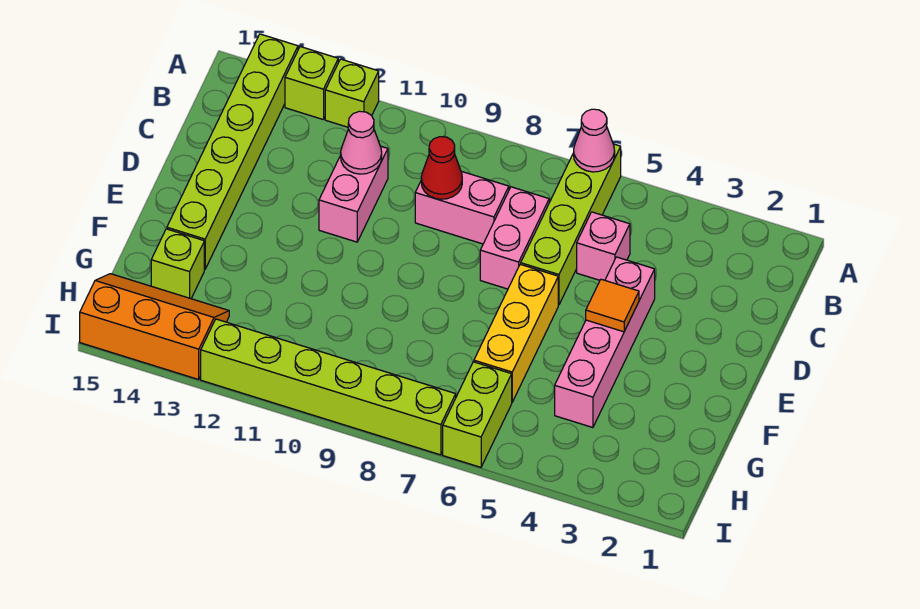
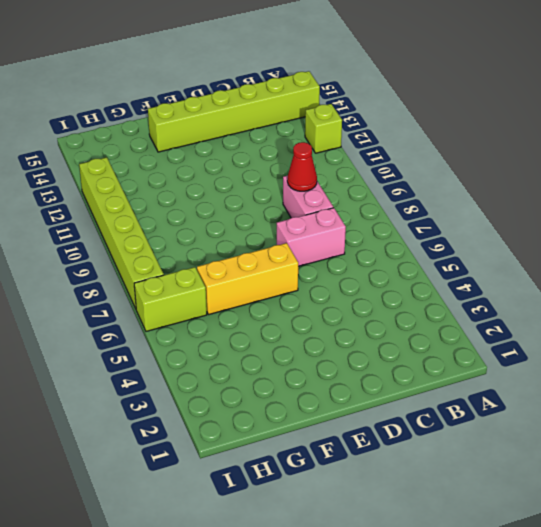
none -> lime brick A6:D6 level 1
none -> lime brick A13 level 1
none -> pink brick C5 level 1

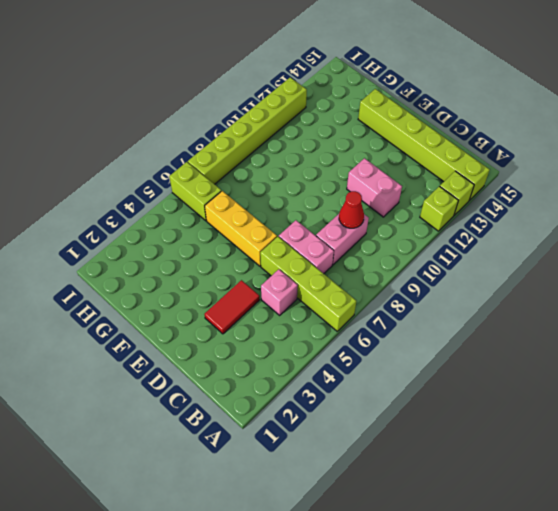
red tile D3:D4 level 1 -> pink brick D4:G4 level 1
none -> lime brick G14 level 1
none -> orange slope H13:I15 level 1 top I
none -> pink cone A6 level 2

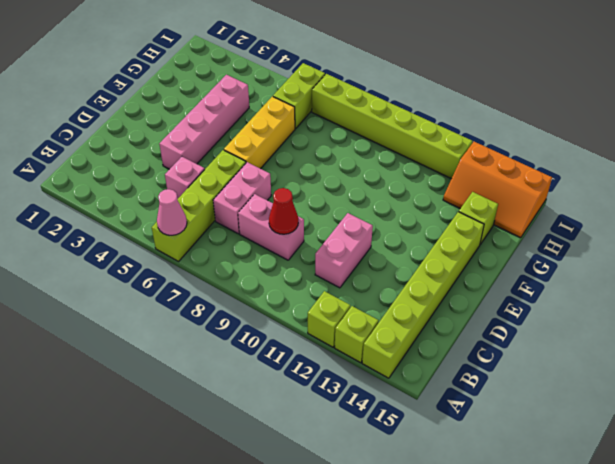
none -> pink cone C11 level 2
none -> orange tile E4 level 2

